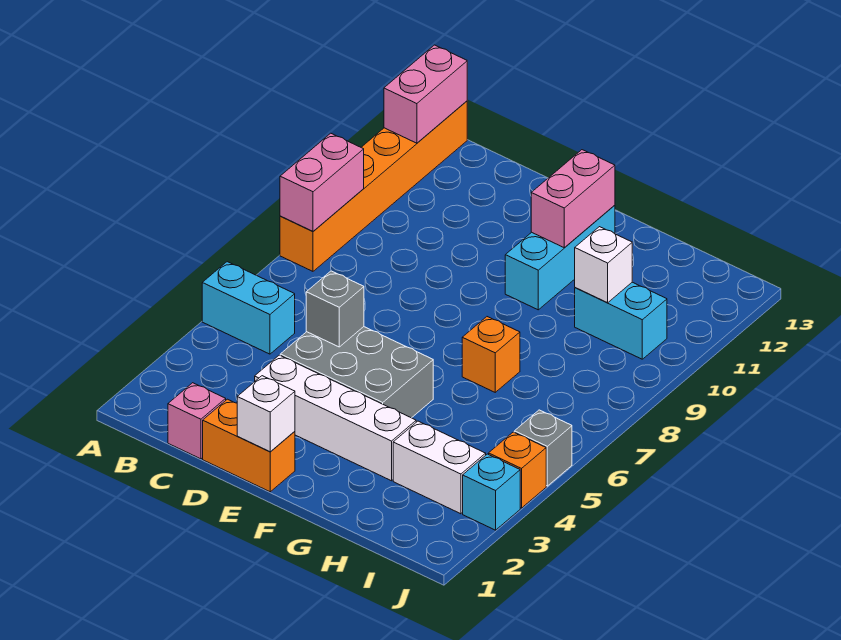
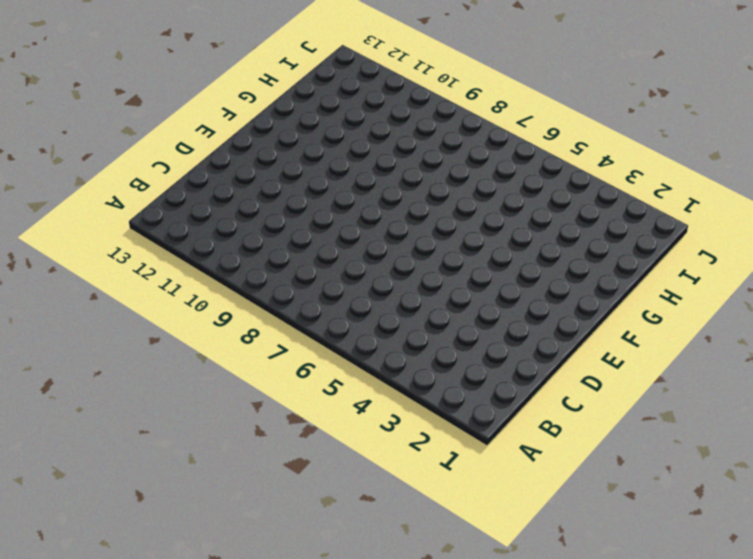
none -> cyan brick A5:B5 level 1
none -> orange brick A8:A13 level 1
none -> pink brick C1 level 1

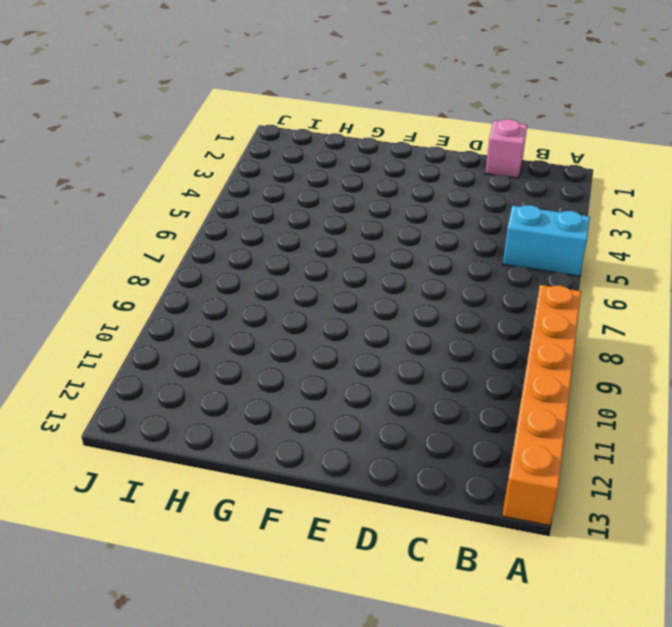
none -> orange brick D1:E1 level 1
none -> white brick D3:G3 level 1
none -> grey brick D4:F5 level 1

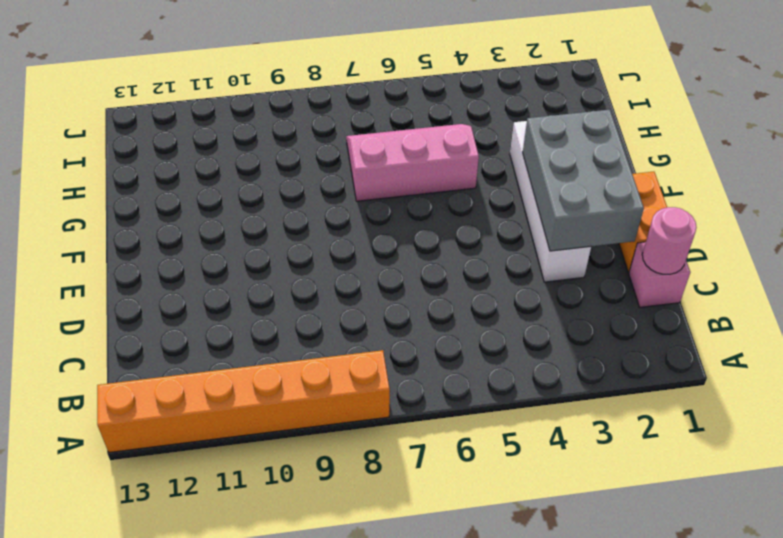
pink round brick C1 level 2 -> none
grey brick D2:F3 level 2 -> grey brick D4:F5 level 1
pink slope G5:H7 level 1 top G -> orange brick G7 level 1
none -> cyan brick A5:B5 level 1
none -> cyan brick F10:F12 level 1
none -> white brick H3:I3 level 1

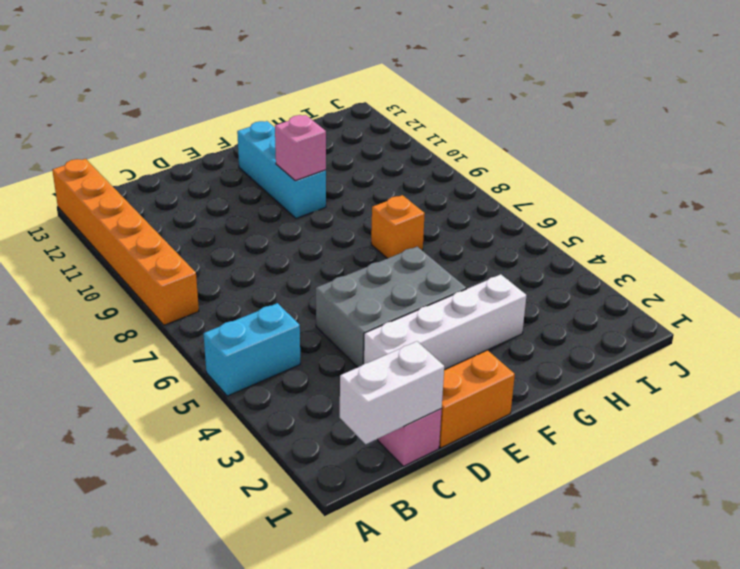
white brick B1:C1 level 2 -> white brick H3:I3 level 1
pink brick F10 level 2 -> none
none -> cyan brick H10:I10 level 1
none -> cyan brick J3 level 1
none -> orange brick J4 level 1

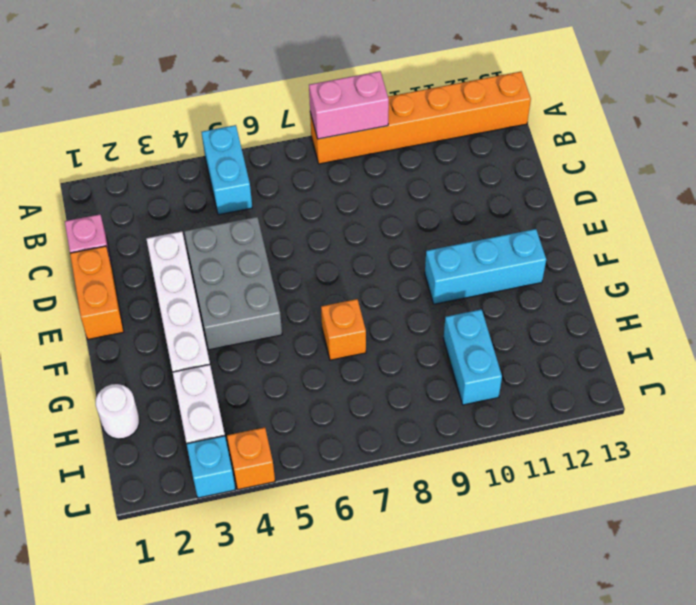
white round brick H1 level 1 -> none
none -> grey brick J5 level 1
none -> pink brick A12:A13 level 2
none -> grey brick D5 level 2

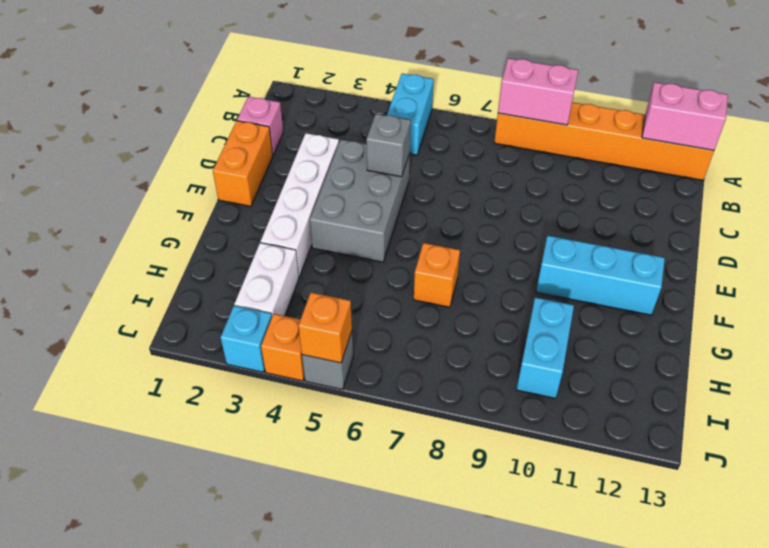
orange brick J5 level 2 -> none
none -> white brick E1 level 2
none -> pink brick F11:F12 level 2
none -> white brick H10 level 2

